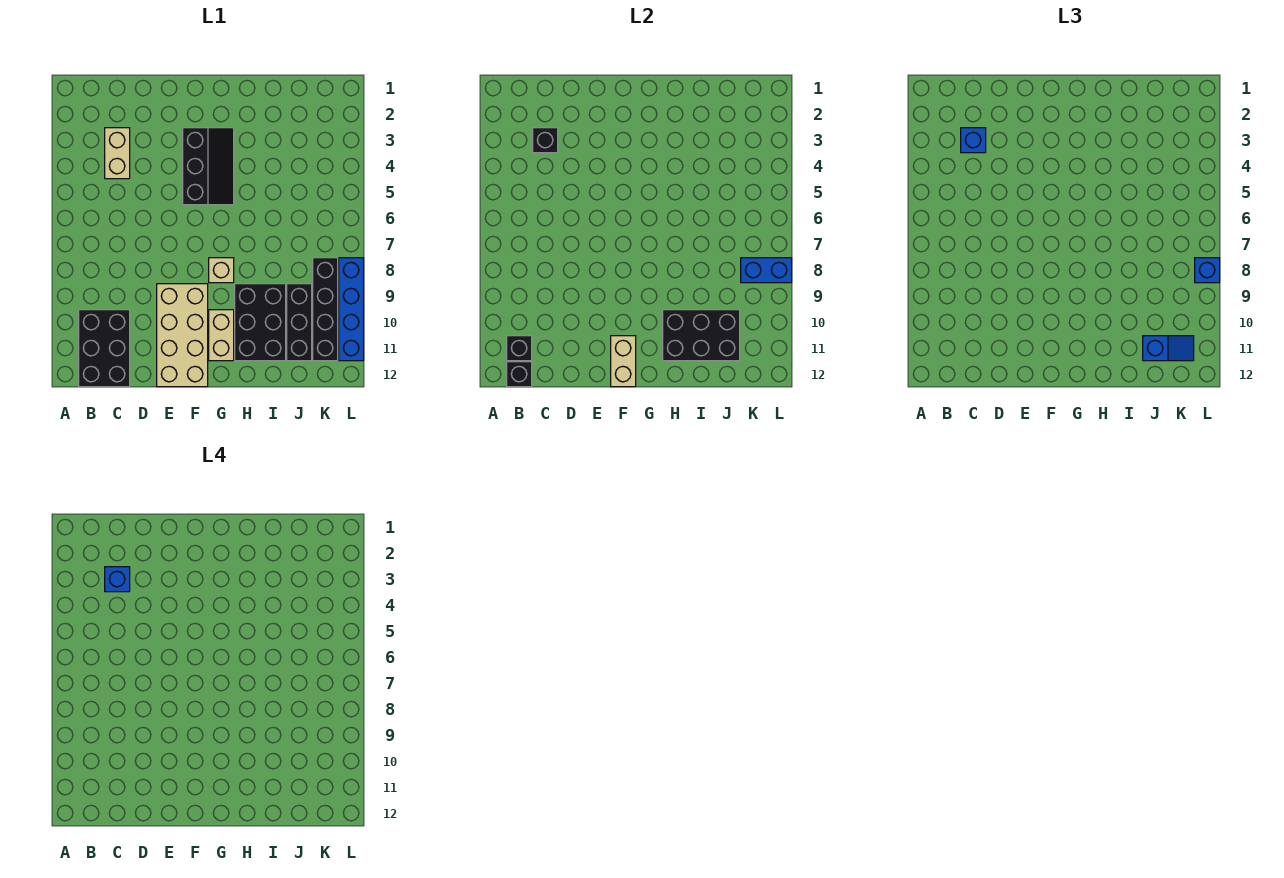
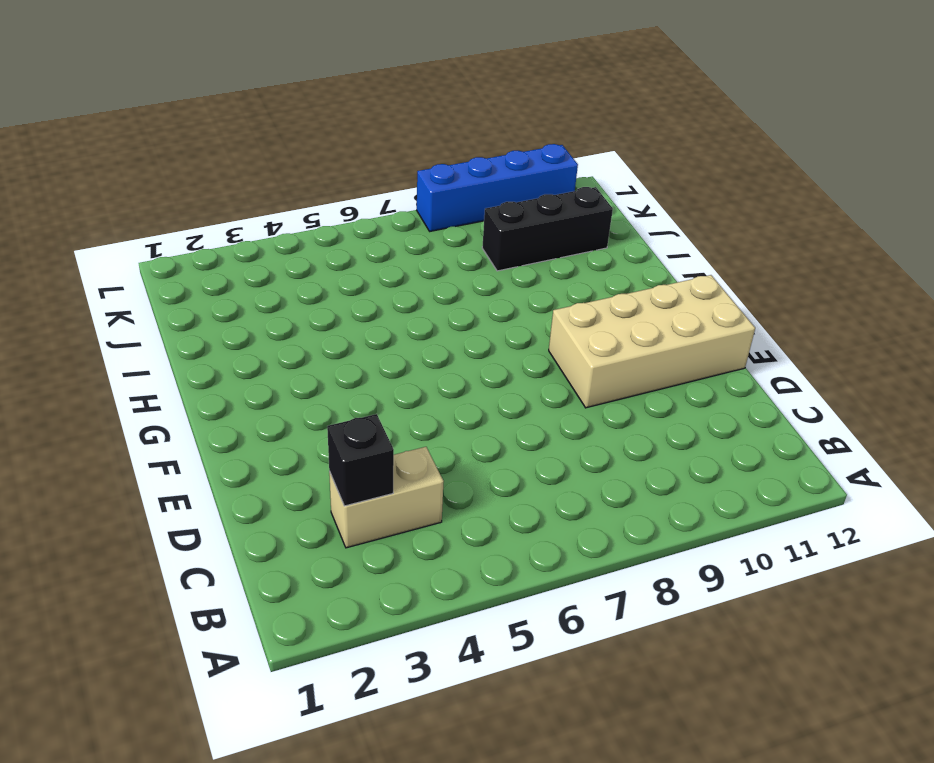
none -> black brick B10:C12 level 1
none -> black slope F3:G5 level 1 top F
none -> tan brick G8 level 1

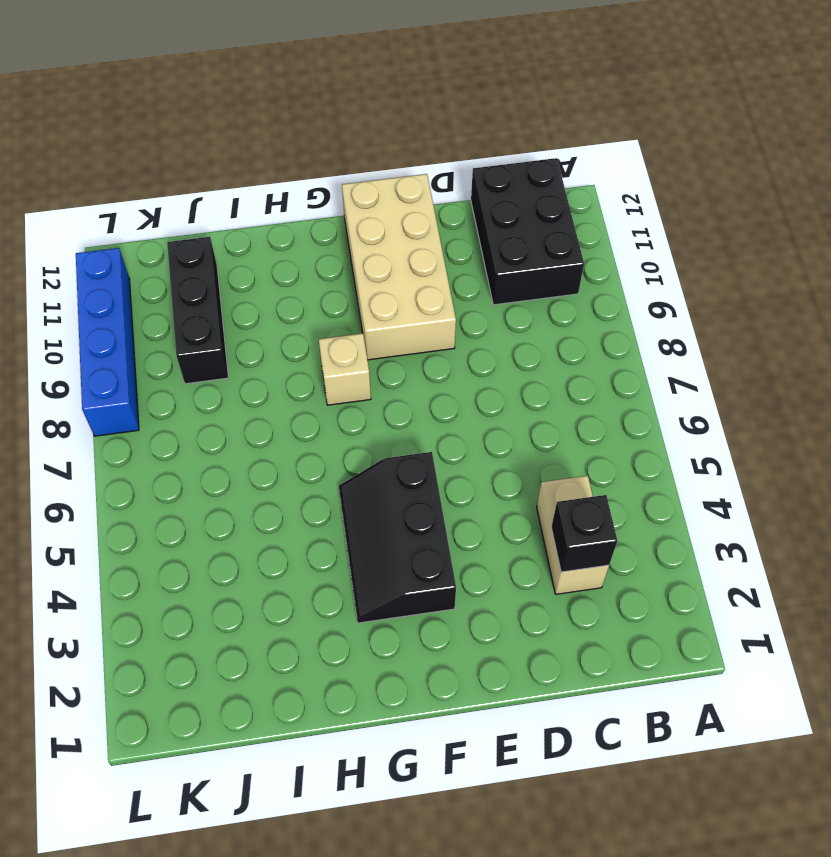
none -> tan brick G10:G11 level 1
none -> black brick H9:I11 level 1
none -> black brick K8:K11 level 1

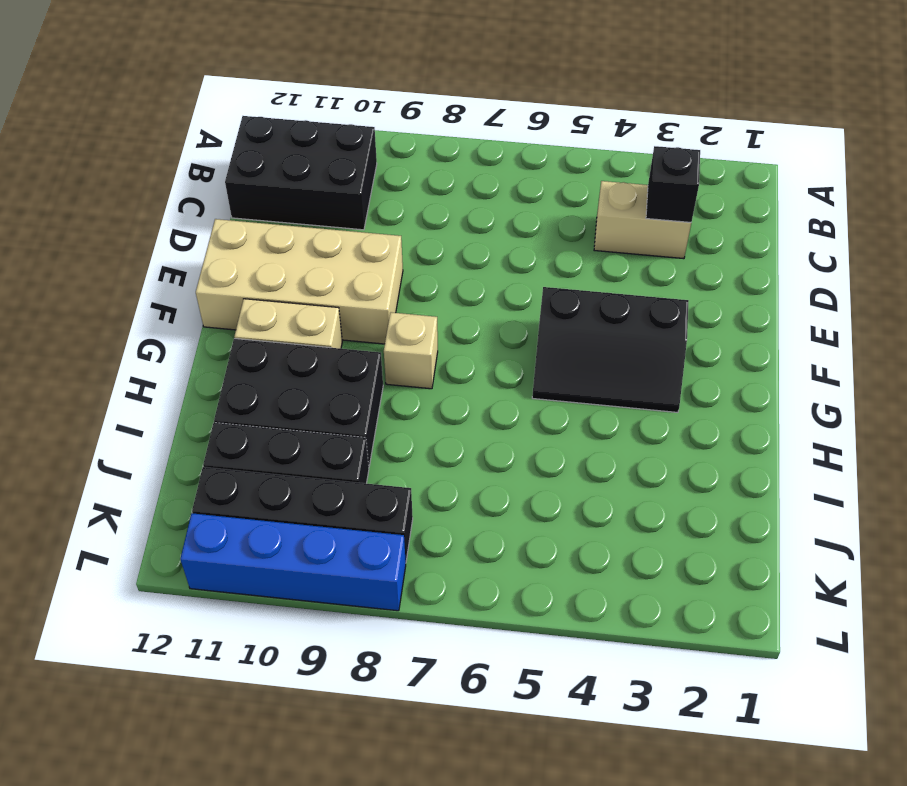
none -> black brick B11 level 2
none -> black brick B12 level 2
none -> tan brick F11:F12 level 2

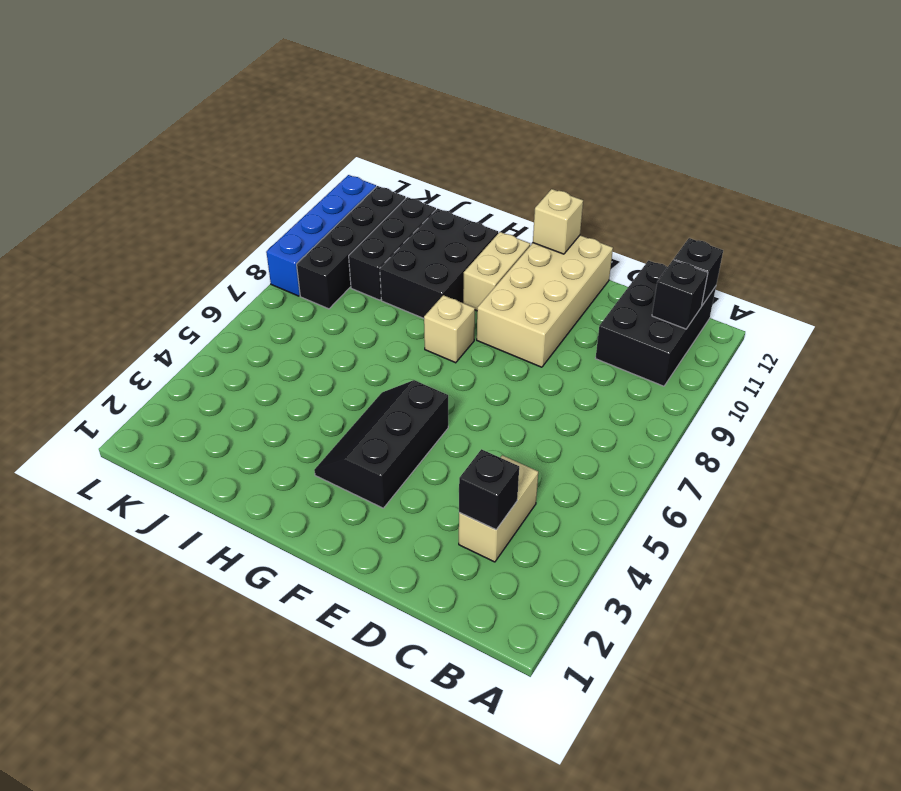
tan brick F12 level 2 -> tan brick F11:F12 level 2
none -> black brick H10:J11 level 2
none -> blue brick K8:L8 level 2
none -> blue brick C3 level 3

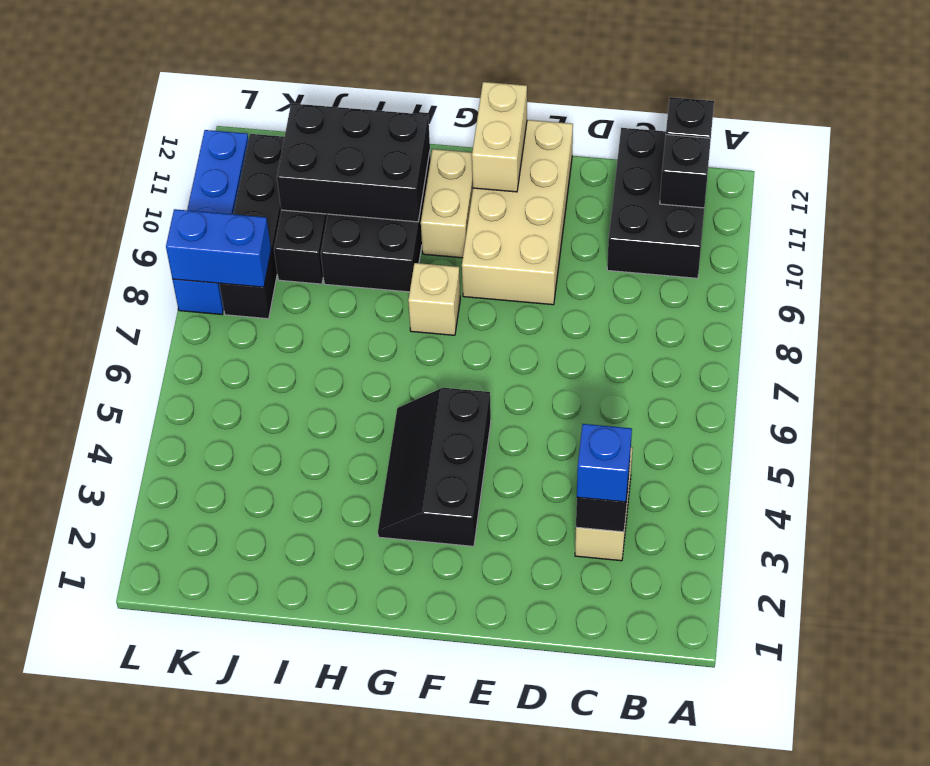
none -> blue slope J11:K11 level 3 top J
none -> blue brick L8 level 3
none -> blue brick C3 level 4

